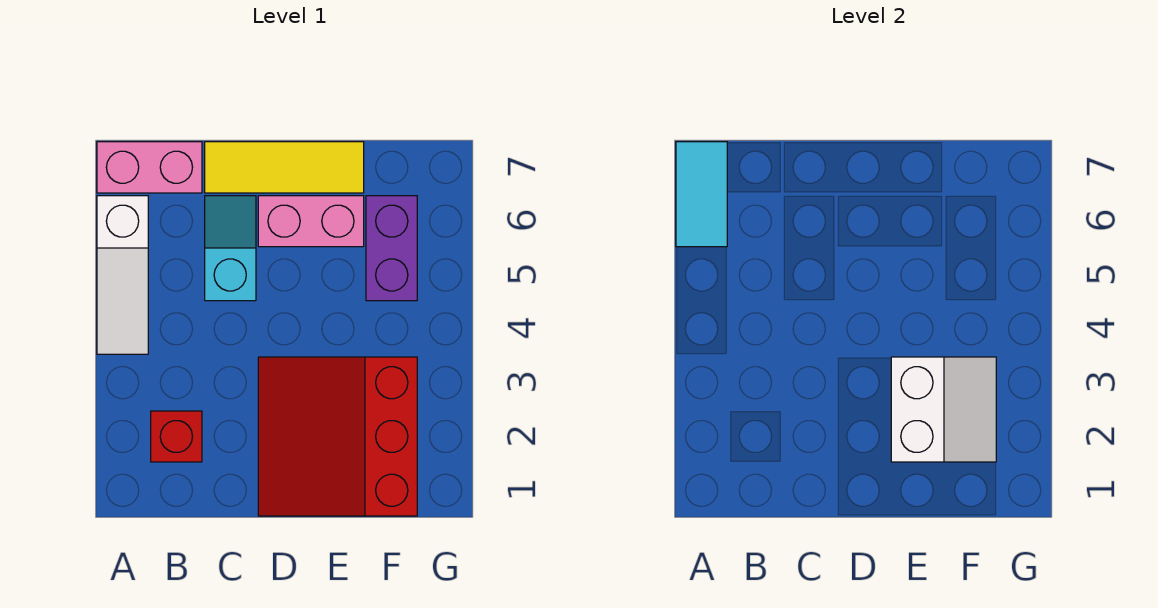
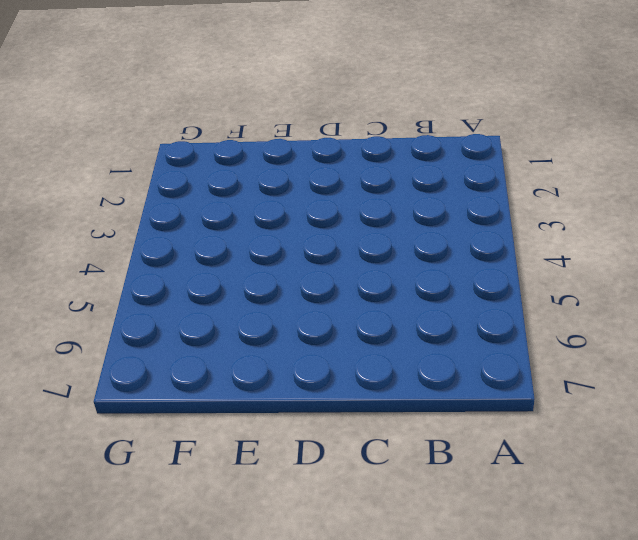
none -> white slope A4:A6 level 1 top 6
none -> pink brick A7:B7 level 1

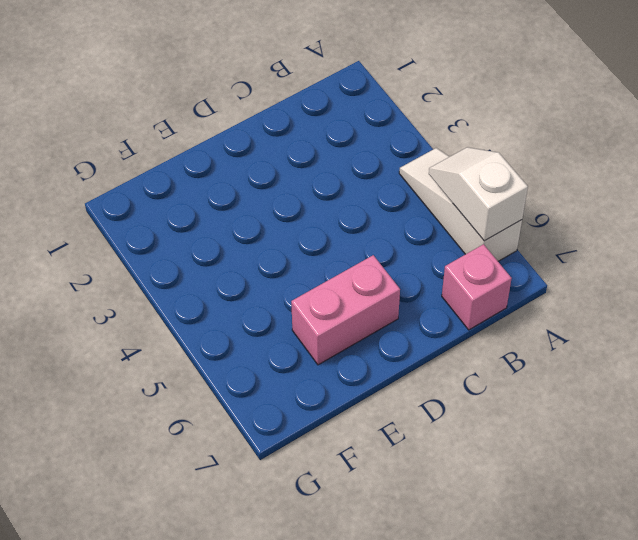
white slope A5:A6 level 2 top 6 -> cyan tile A6:A7 level 2
pink brick B7 level 1 -> pink brick A7:B7 level 1
none -> red brick B2 level 1
none -> cyan slope C5:C6 level 1 top 5

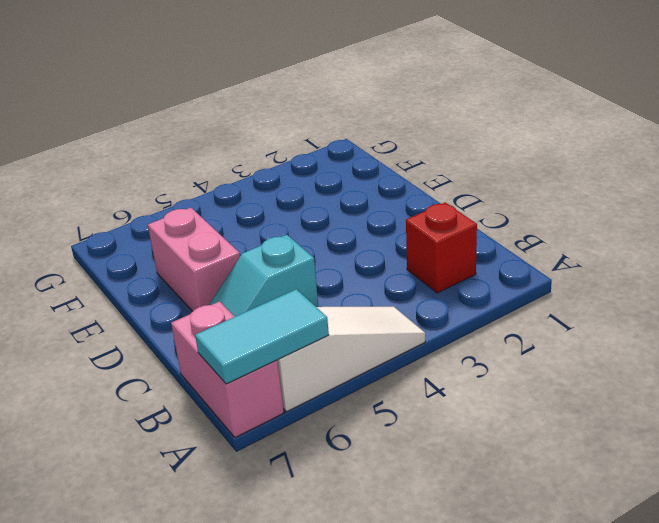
none -> yellow tile C7:E7 level 1
none -> red slope D1:F3 level 1 top F

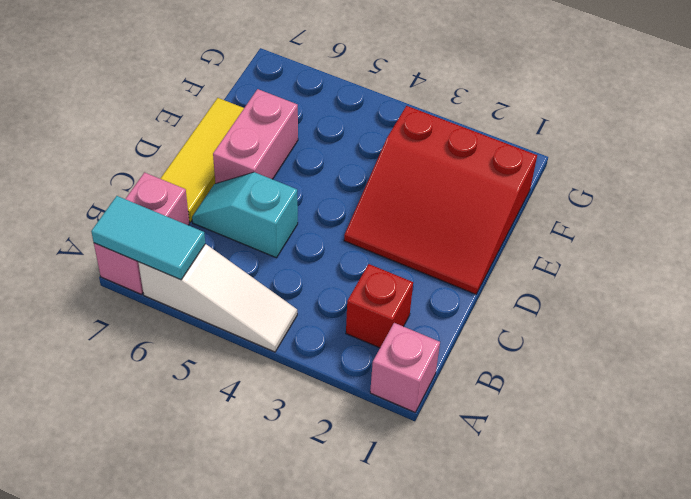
pink brick A1 level 1 -> none
none -> purple brick F5:F6 level 1
none -> white slope E2:F3 level 2 top E

